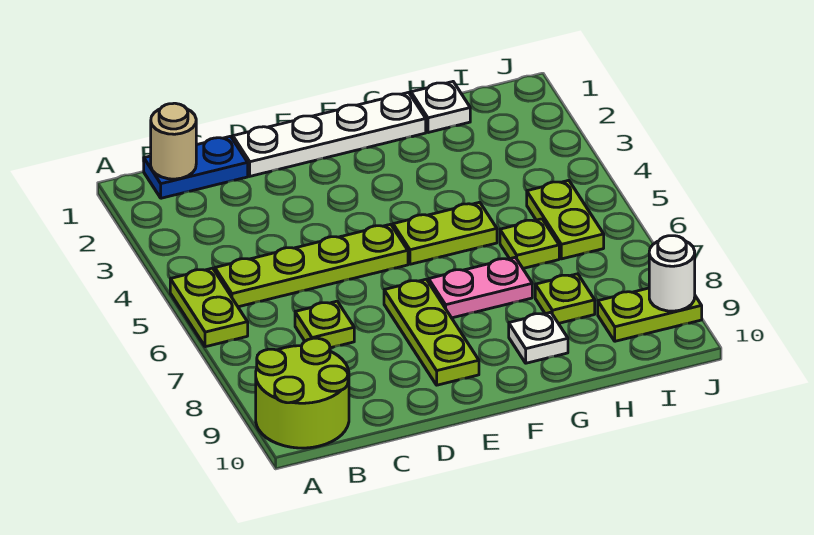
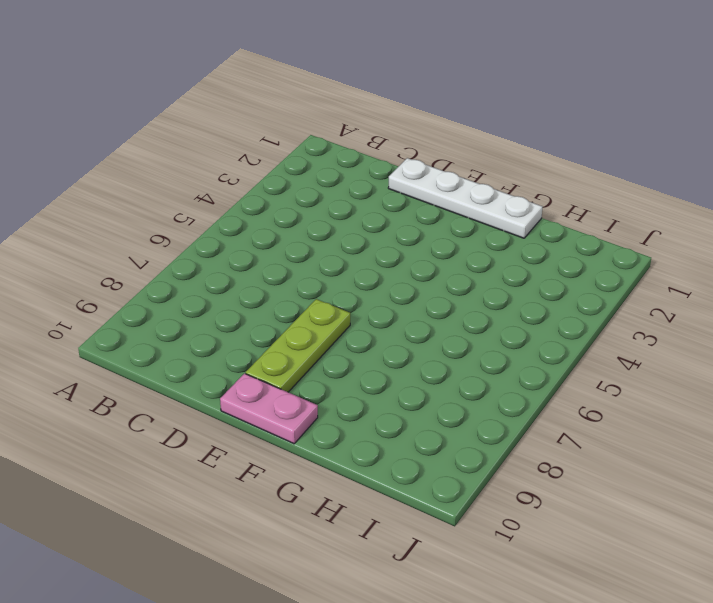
pink plate E10:F10 level 1 -> pink plate F7:G7 level 1
none -> lime plate A5:A6 level 1
none -> lime round brick A9:B10 level 1
none -> blue plate B1:C1 level 1

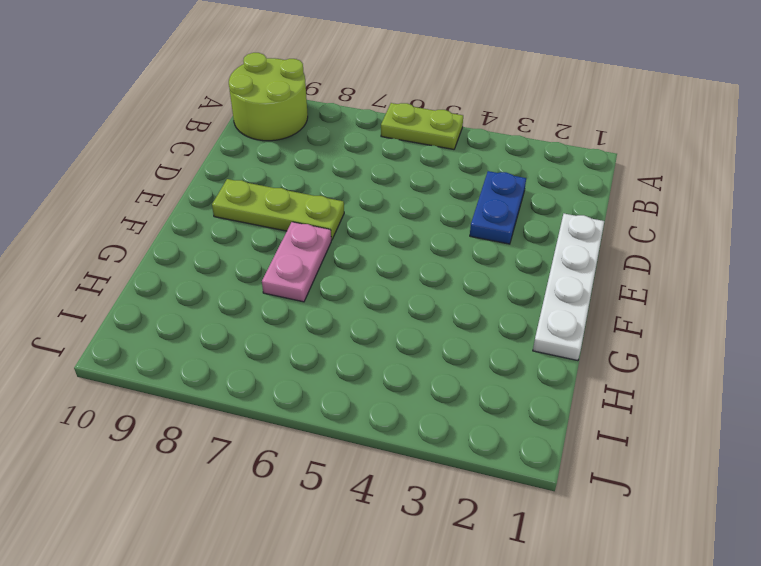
blue plate C3:D3 level 1 -> blue plate B1:C1 level 1
none -> lime plate B5:E5 level 1
none -> lime plate C7 level 1
none -> lime plate F5:G5 level 1

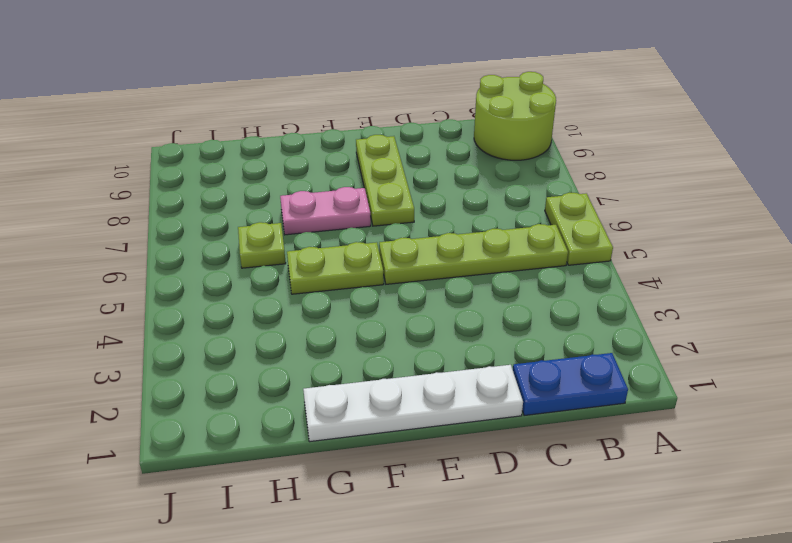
none -> lime plate C7 level 1
none -> white plate G9 level 1
none -> white plate H1 level 1

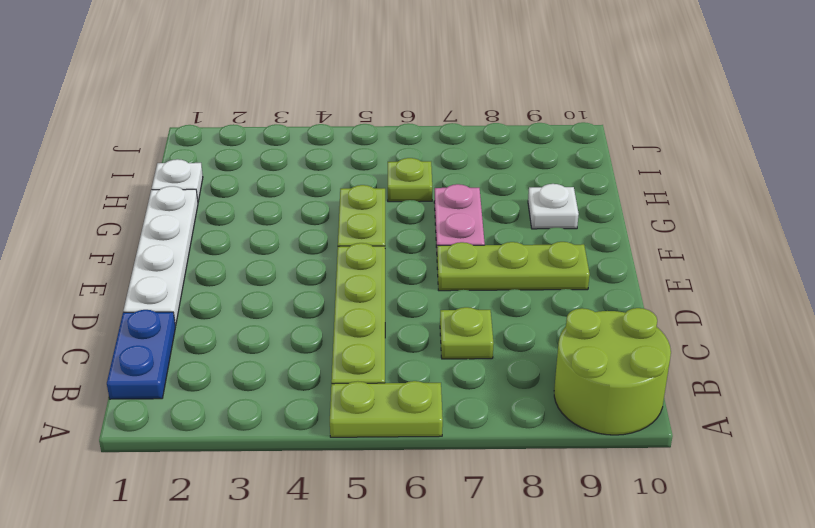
none -> lime plate H8 level 1
none -> lime plate I5:I6 level 1
none -> lime plate I9:J9 level 1

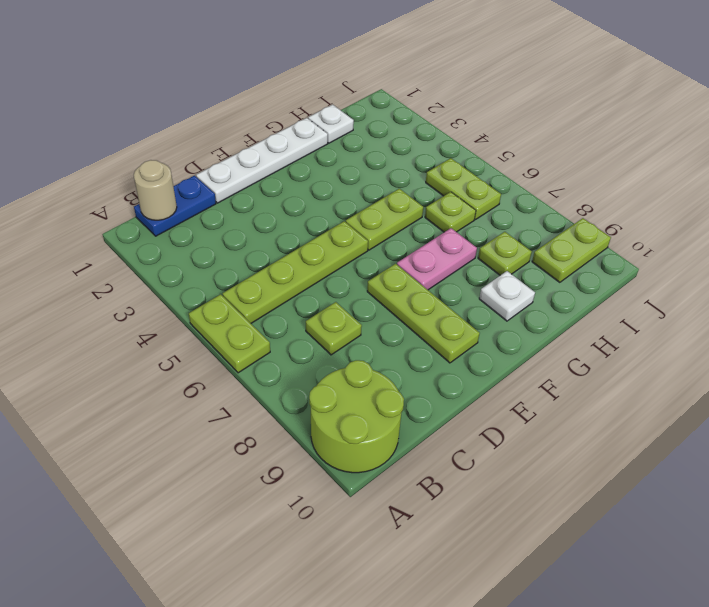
none -> white round brick J9 level 2

